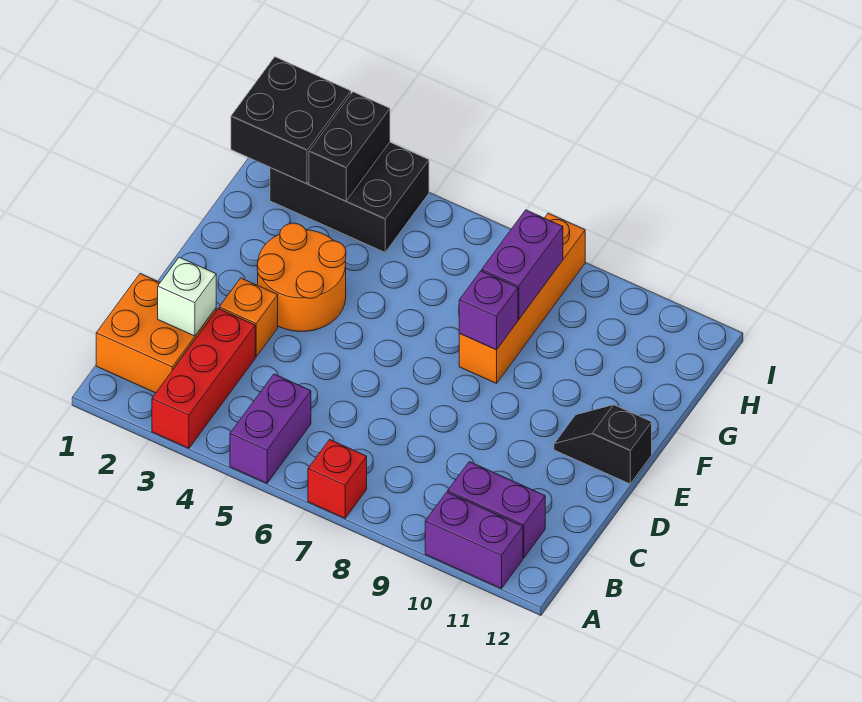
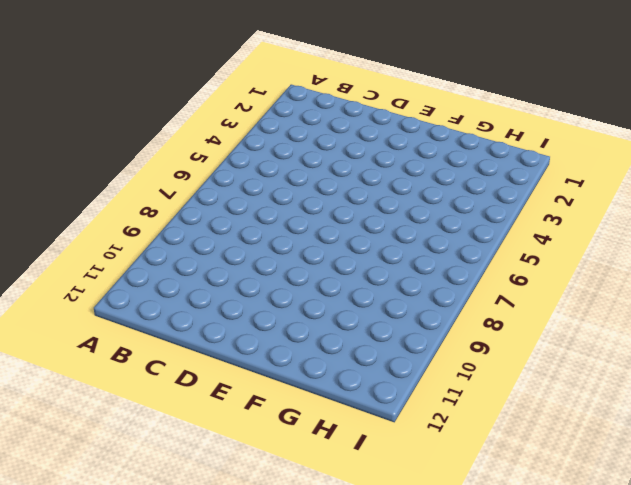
none -> red brick A3:C3 level 1
none -> purple brick A5:B5 level 1
none -> red brick A7 level 1

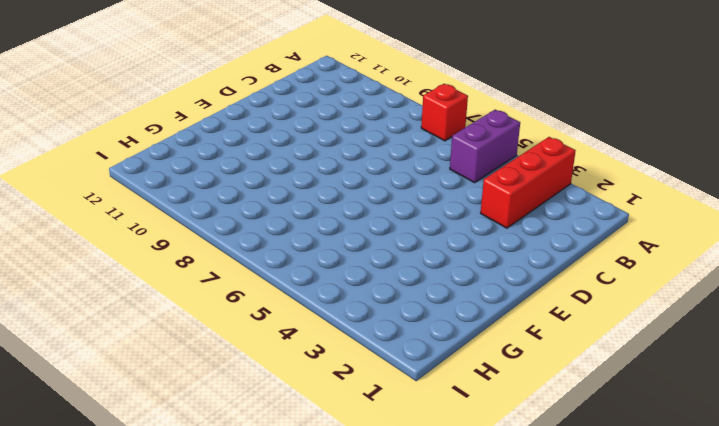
none -> purple brick A10:A11 level 1
none -> orange brick B1:C2 level 1
none -> purple brick B10:B11 level 1

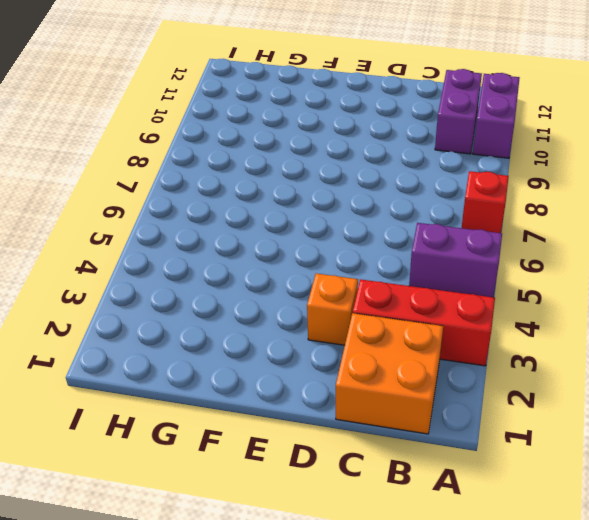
none -> orange round brick E3:F4 level 1
none -> black slope E11:E12 level 1 top 12
none -> orange brick F8:I8 level 1

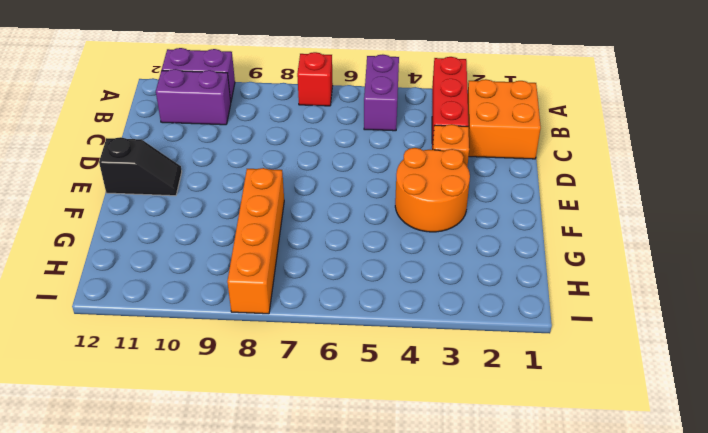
none -> black brick H2:I4 level 1
none -> white brick C2 level 2
none -> purple brick F8 level 2

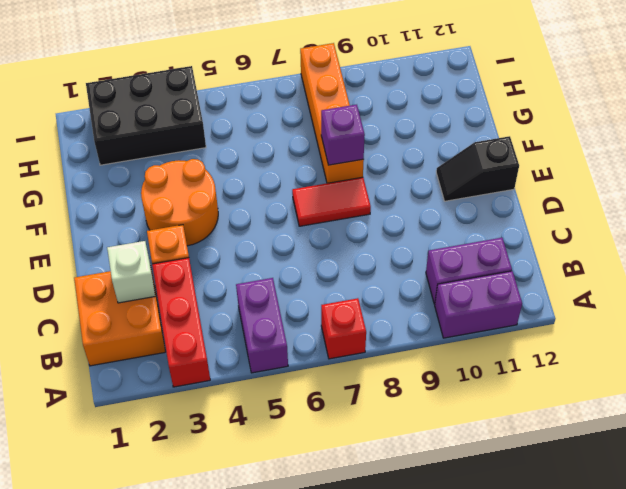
red tile E7:E8 level 1 -> none
none -> purple brick G8:H8 level 2
none -> black brick H1:I2 level 2
none -> black brick H3:I3 level 2

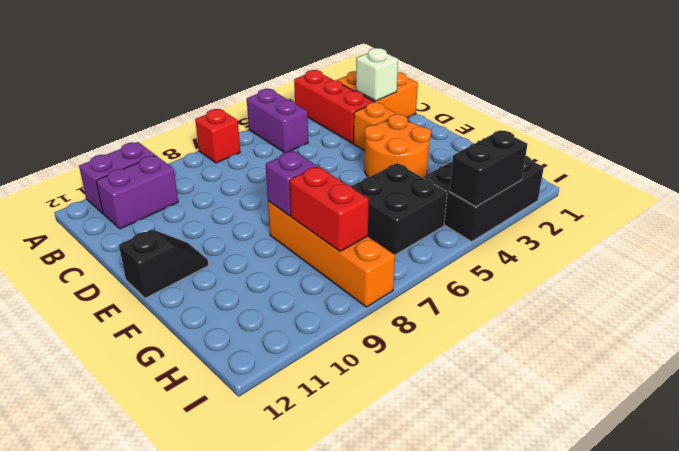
black brick G5:H6 level 1 -> black brick H1:I2 level 2
red brick G8:H8 level 2 -> purple brick G8:H8 level 2
black brick I3:I4 level 2 -> black brick H3:I3 level 2

